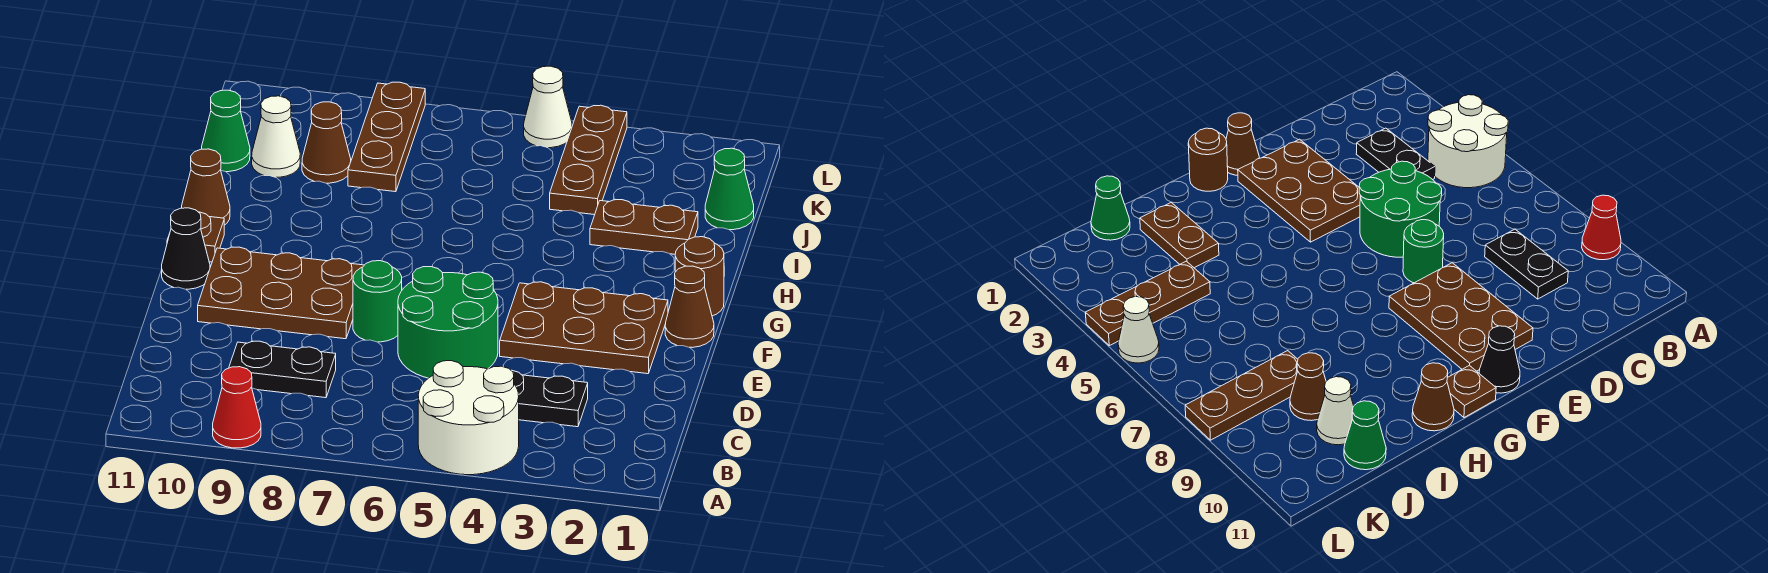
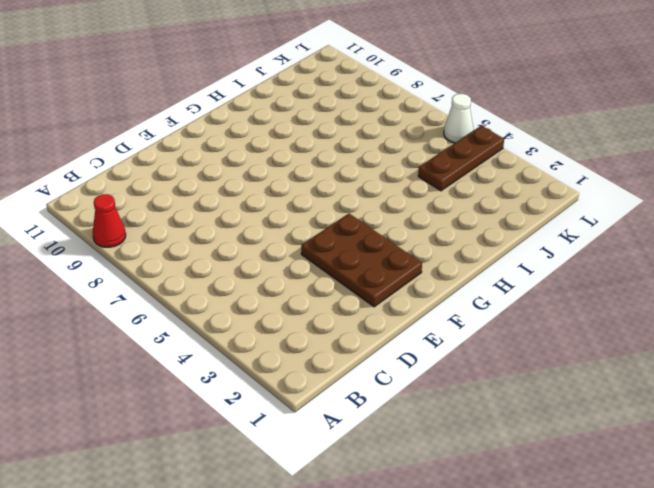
none -> white round brick A4:B5 level 1
none -> black plate C3:C4 level 1
none -> black plate C8:C9 level 1

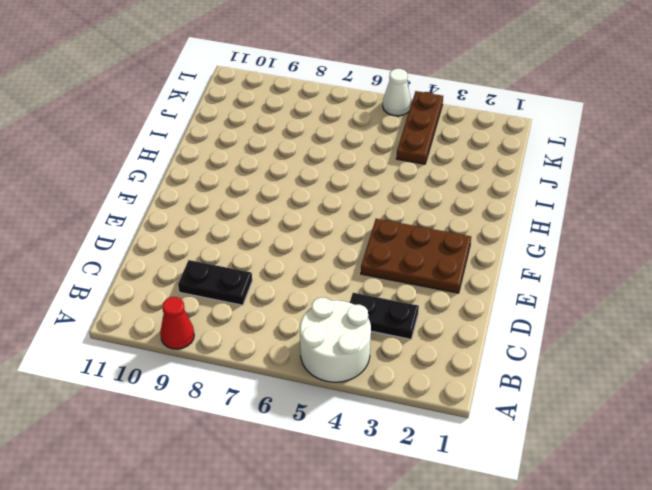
none -> green round brick D5:E6 level 1
none -> green round brick E7 level 1
none -> brown plate E8:F10 level 1

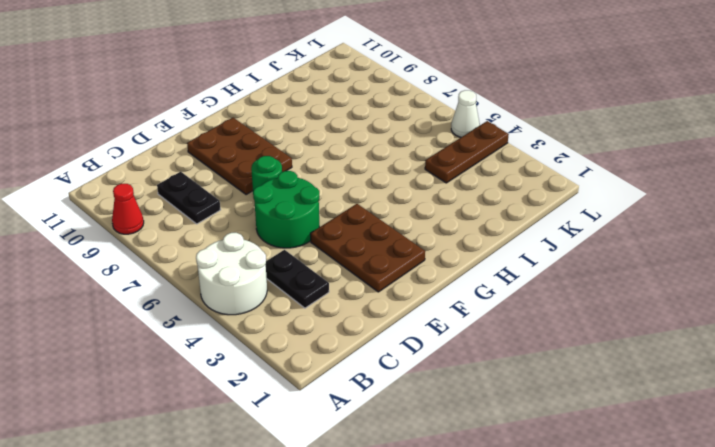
none -> brown cone F1 level 1
none -> black cone F11 level 1
none -> brown round brick G1 level 1

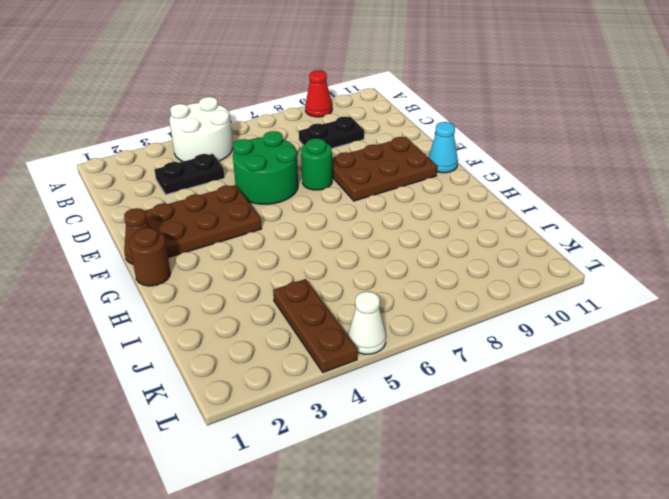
cyan cone F11 level 1 -> black cone F11 level 1
none -> brown plate G11 level 1
none -> brown cone H11 level 1
none -> brown plate I2:I3 level 1

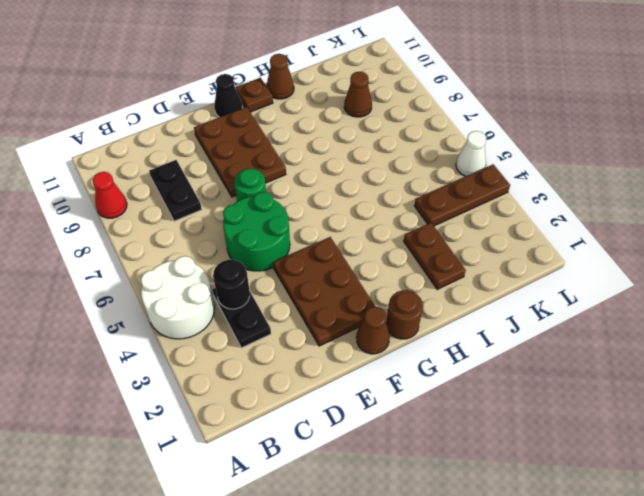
black round brick C4 level 2 -> none
none -> green cone J1 level 1
none -> brown plate J8:L8 level 1
none -> white cone J10 level 1

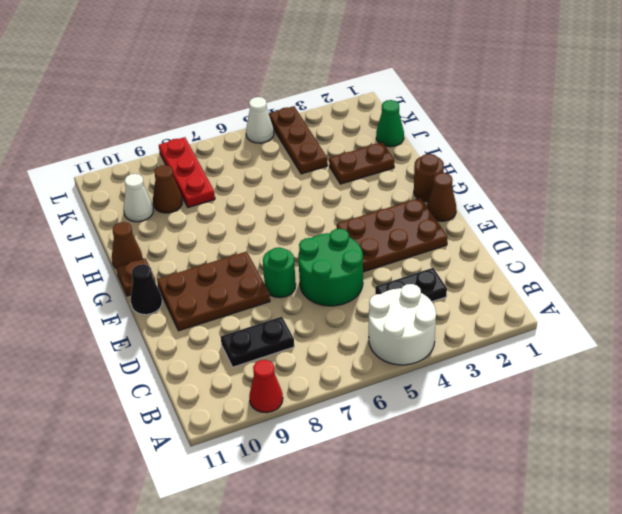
red plate J8:L8 level 1 -> brown plate J8:L8 level 1
none -> green cone J11 level 1

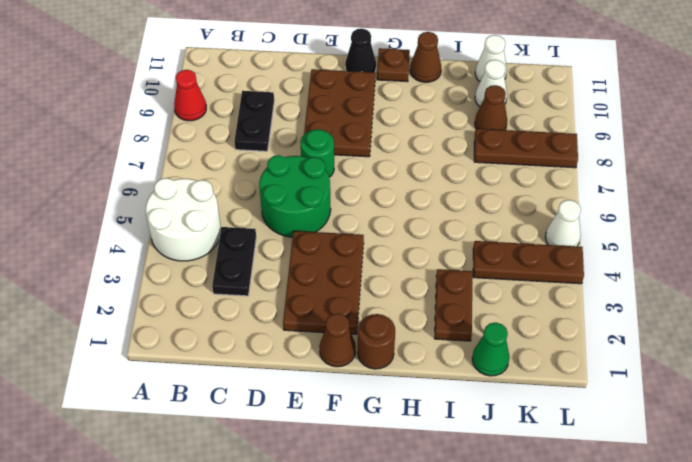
white cone J11 level 1 -> green cone J11 level 1

